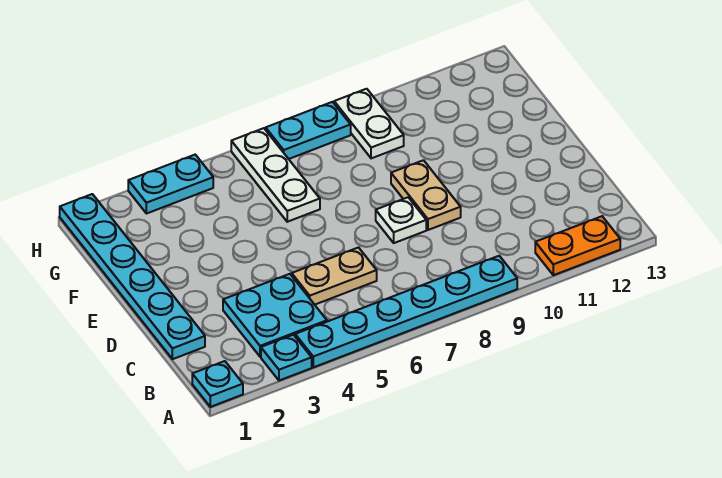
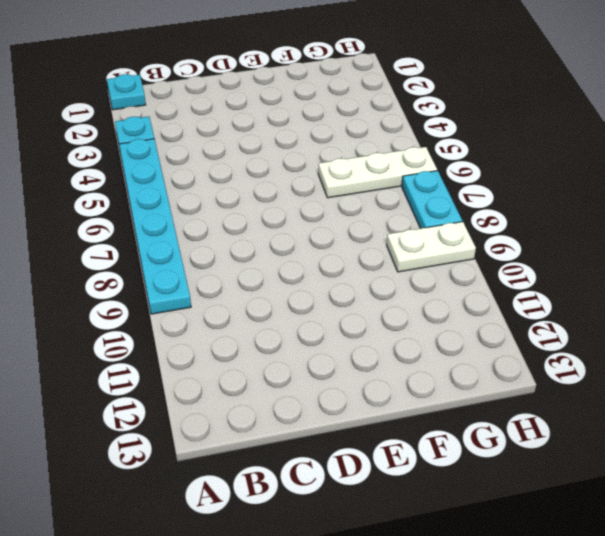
none -> orange plate A11:A12 level 1
none -> cyan plate B3:C4 level 1
none -> cyan plate C1:H1 level 1

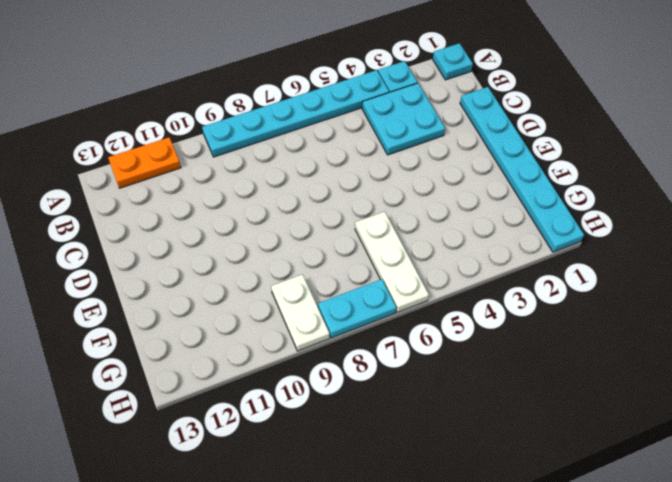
none -> tan plate C5:C6 level 1
none -> white plate D8 level 1
none -> tan plate D9:E9 level 1

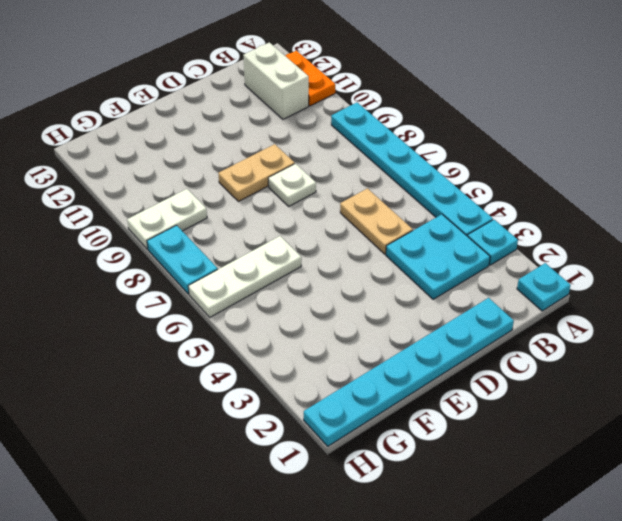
white brick B11:B12 level 1 -> none
none -> cyan plate H3:H4 level 1

